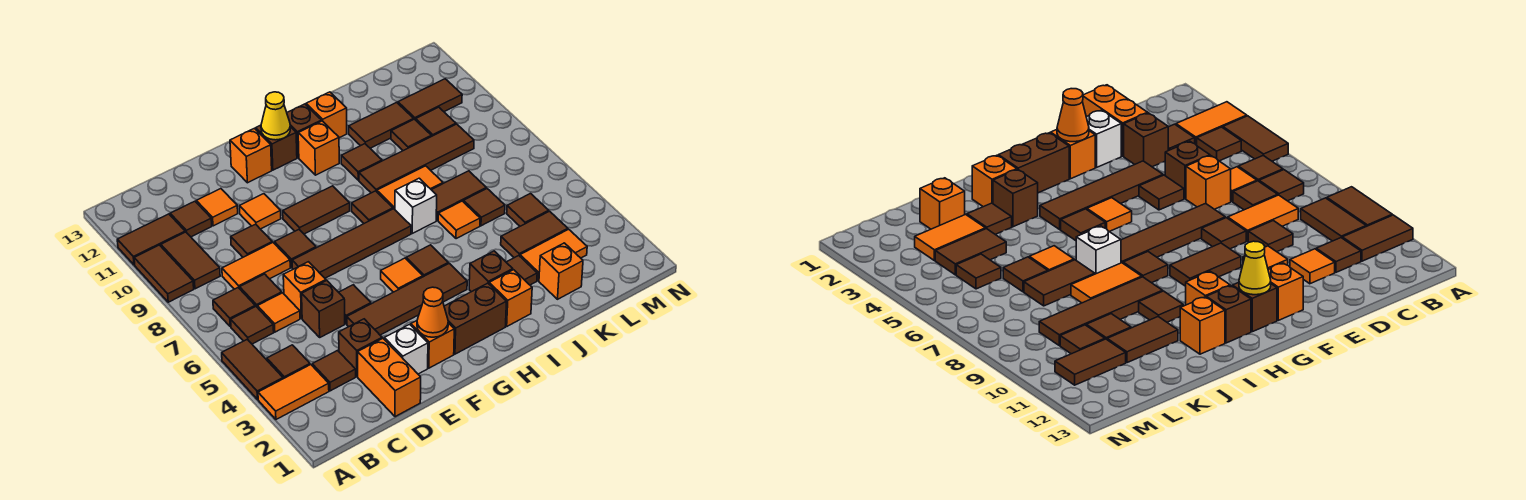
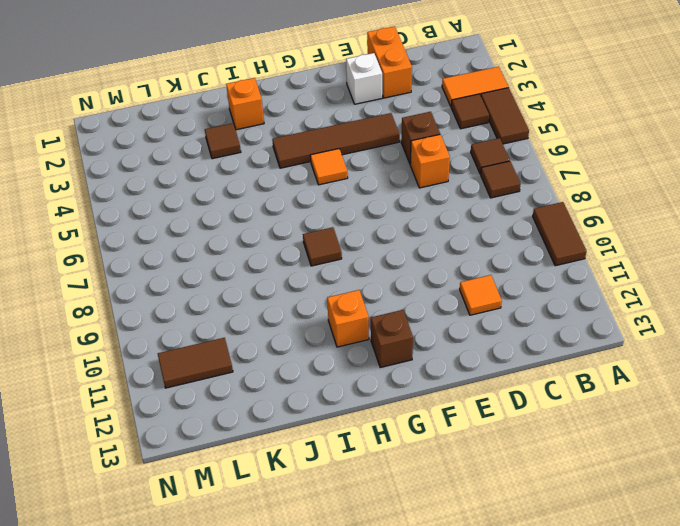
none -> brown tile A11:B11 level 1
none -> brown tile B9:B10 level 1
none -> brown tile C3 level 1
none -> orange tile C6 level 1

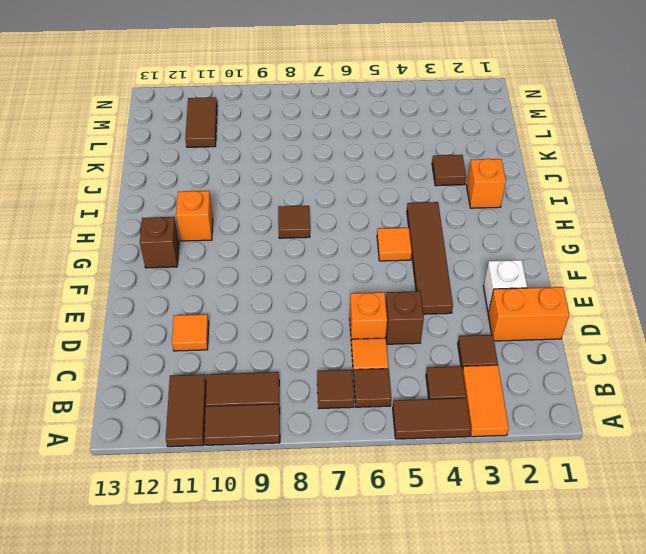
none -> brown tile C7 level 1
none -> orange tile C8:D8 level 1
none -> brown tile C11 level 1
none -> brown brick D3 level 1

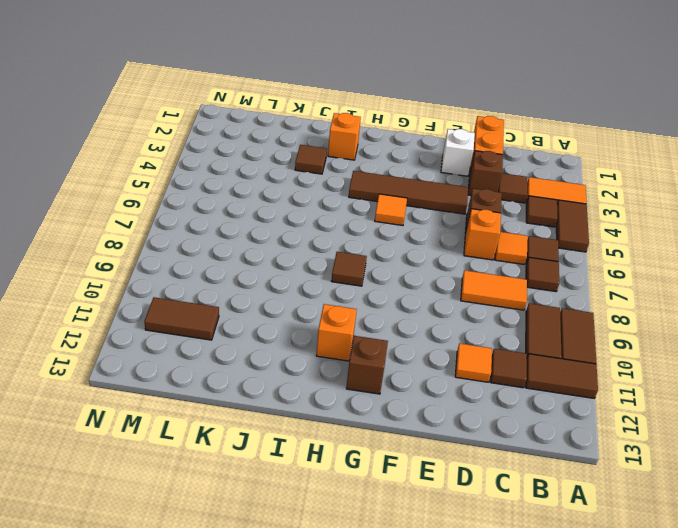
none -> brown tile C7 level 1
none -> brown tile D9 level 1
none -> brown tile E5 level 1
none -> brown tile E7:H7 level 1

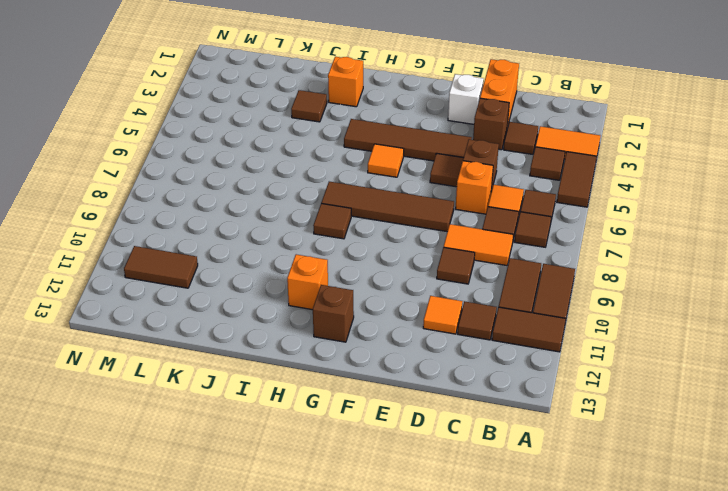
none -> brown tile E8 level 1
none -> orange tile E10 level 1
none -> orange brick F2 level 1
none -> brown tile F9:G9 level 1

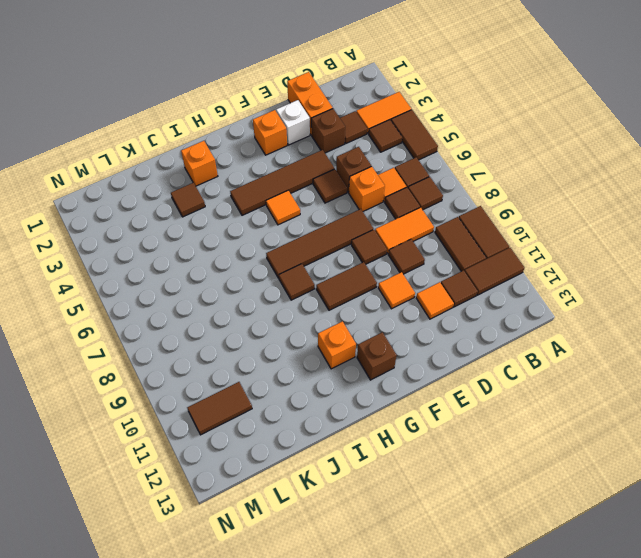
none -> orange brick F12 level 1
none -> brown brick G2:H2 level 1
none -> brown tile H5 level 1
none -> brown brick H12 level 1

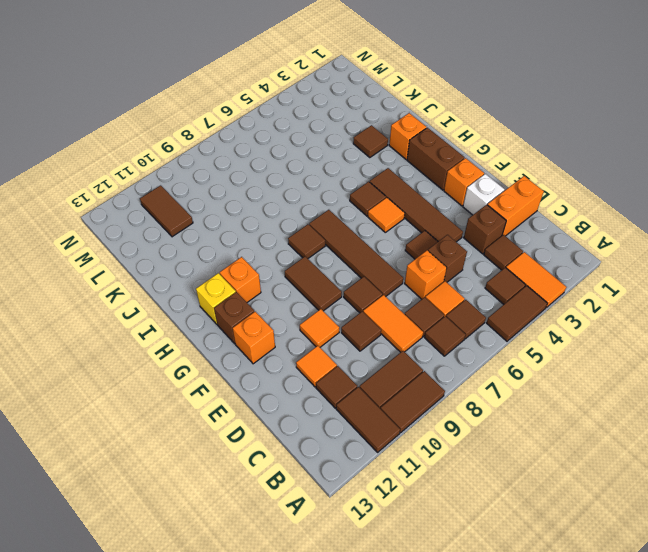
yellow brick H12 level 1 -> brown brick H12 level 1
none -> brown brick I3 level 1
none -> white brick I7 level 1
none -> orange tile I8:J8 level 1
none -> brown tile I9:L9 level 1

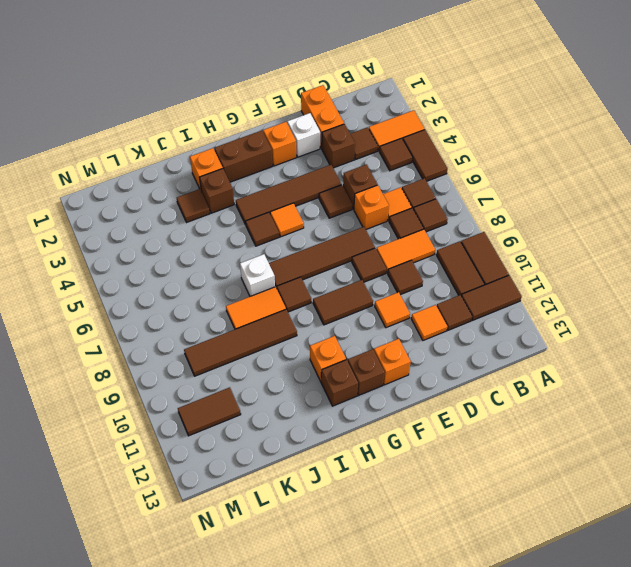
none -> brown tile I10 level 1
none -> orange brick I12 level 1
none -> orange tile J6 level 1
none -> brown tile J7:K7 level 1

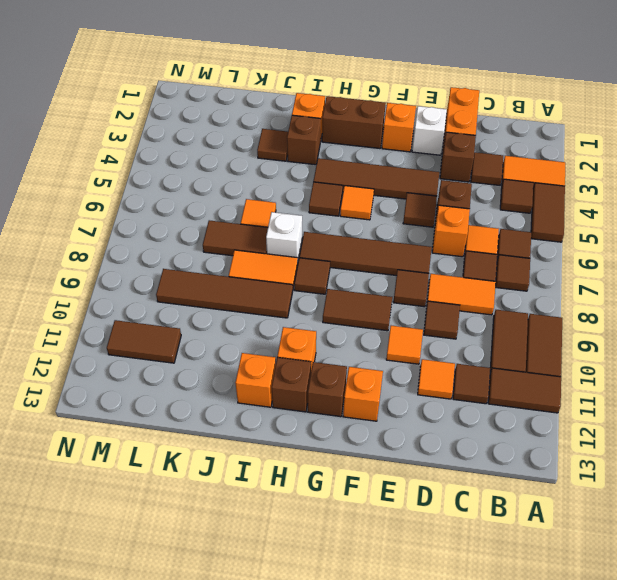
none -> brown tile I10 level 1
none -> brown tile J11:K11 level 1
none -> orange brick K2 level 1
none -> orange tile K3:L3 level 1

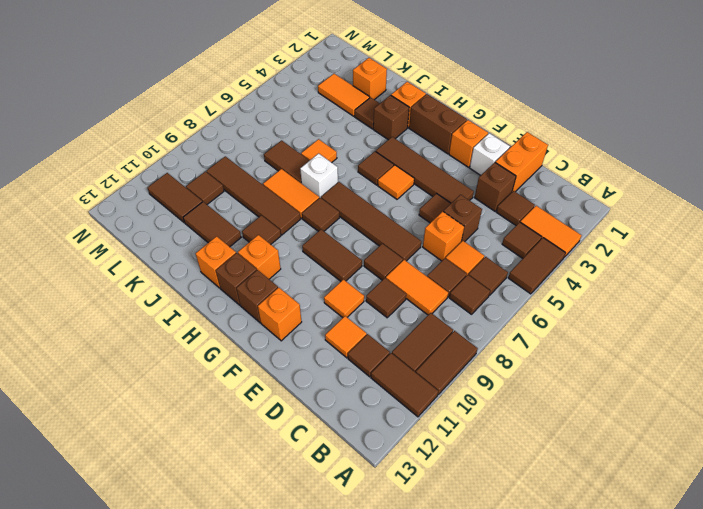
none -> brown tile K4:L4 level 1
none -> brown tile K6 level 1
none -> brown tile K10 level 1
none -> brown tile L5 level 1

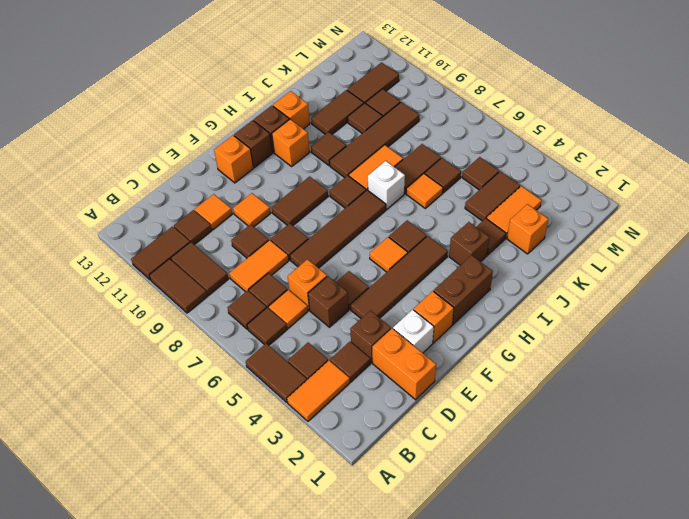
none -> orange brick I2 level 1
none -> orange cone F2 level 2
none -> yellow cone G12 level 2

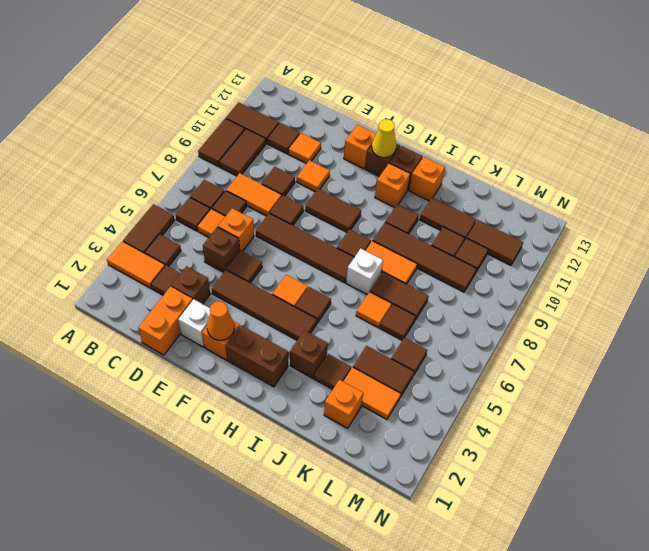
none -> orange brick I2 level 1

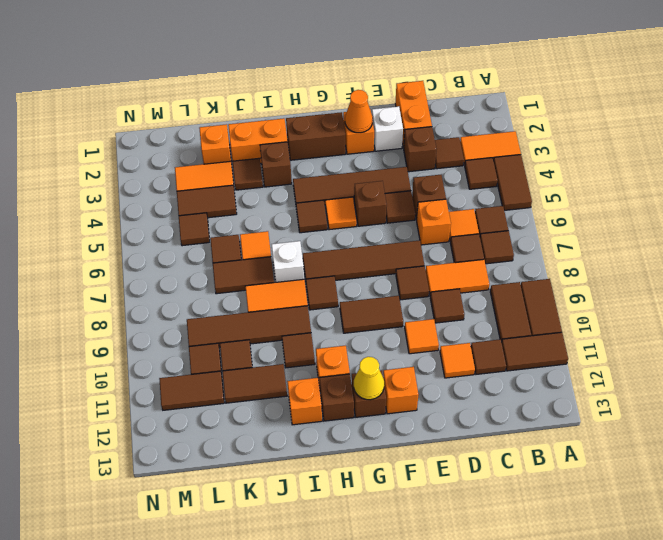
brown brick F5 level 1 -> none
orange brick I2:J2 level 1 -> orange brick I2 level 1

